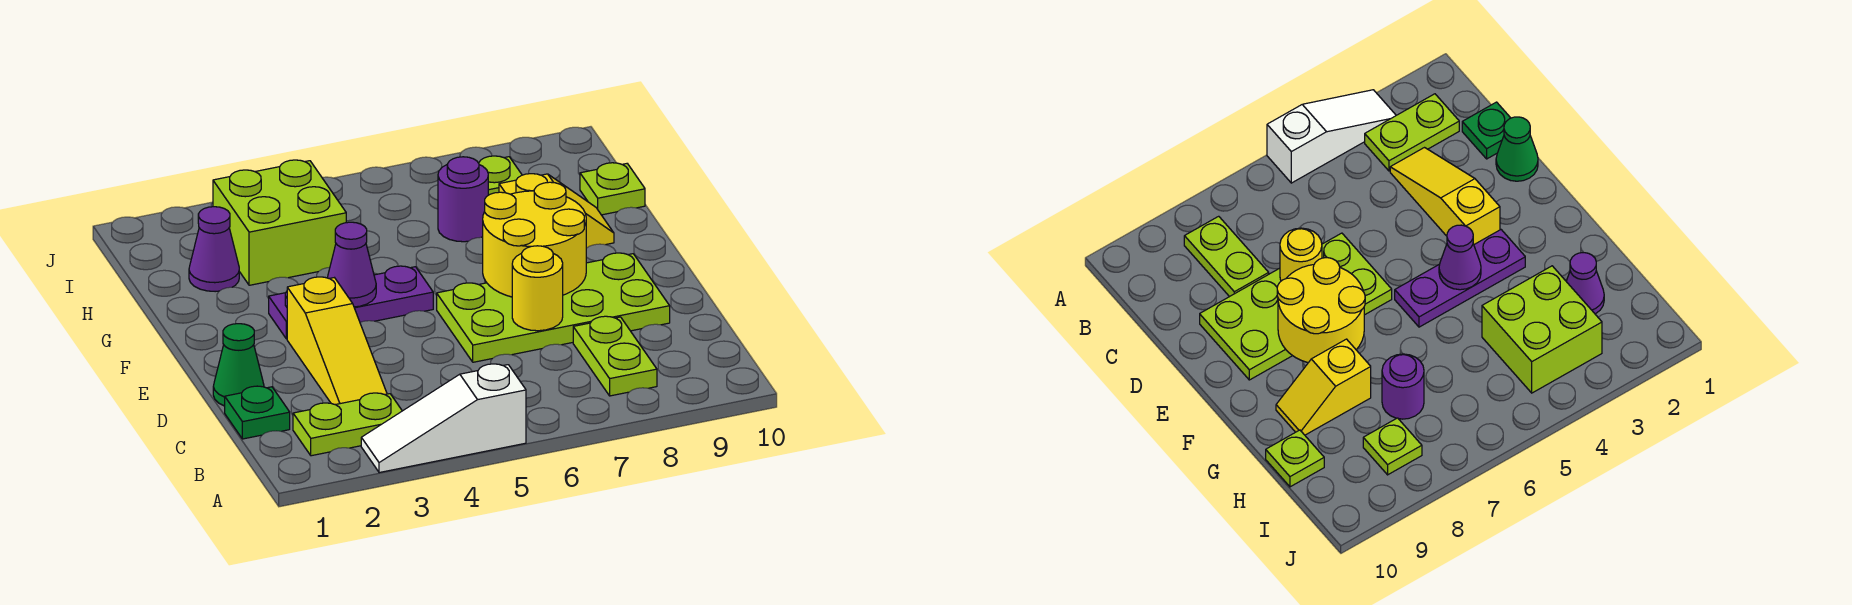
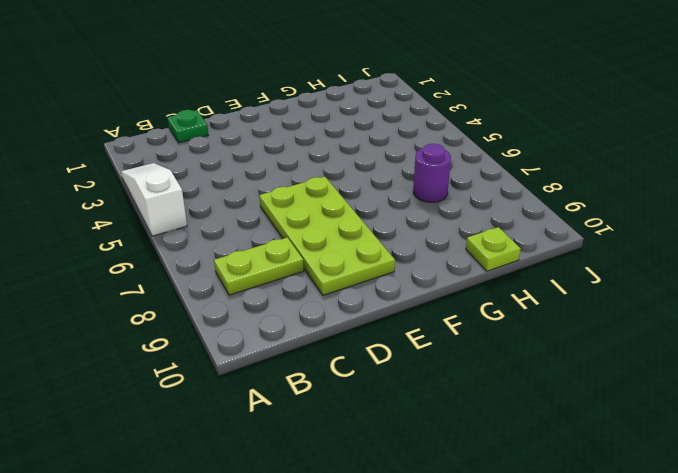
none -> lime plate B2:B3 level 1
none -> yellow slope C3:E3 level 1 top E
none -> green cone D1 level 1

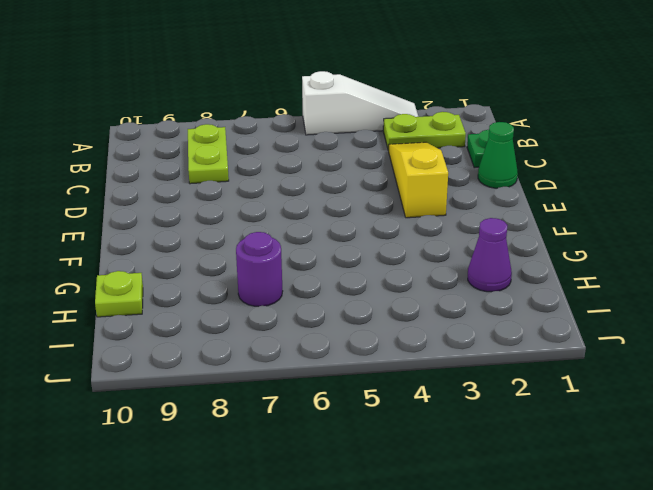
none -> lime plate D6:E9 level 1
none -> purple plate F3:F5 level 1
none -> yellow slope G8:G9 level 1 top 8

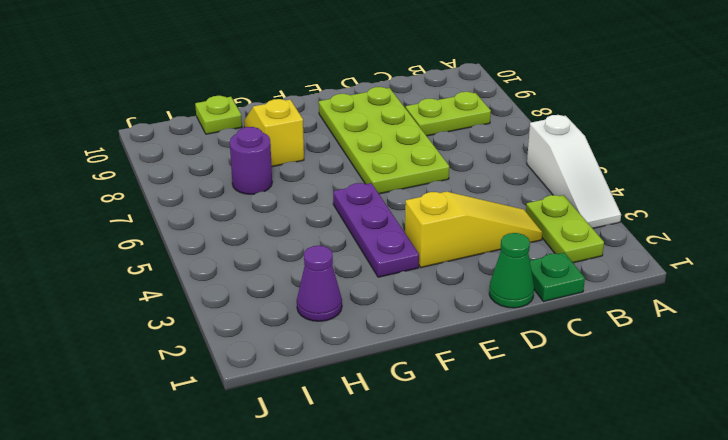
none -> lime brick H3:I4 level 1
none -> lime plate I8 level 1
none -> yellow round brick D7 level 2

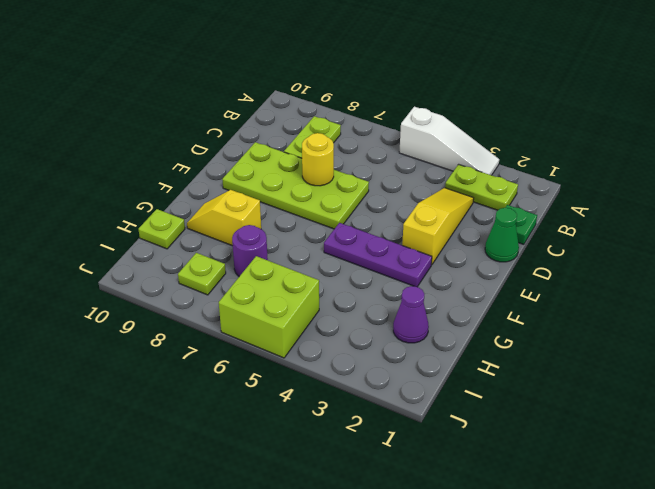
lime brick I5:J6 level 1 -> lime brick H3:I4 level 1
none -> yellow round brick E7:F8 level 2
none -> purple cone F4 level 2

